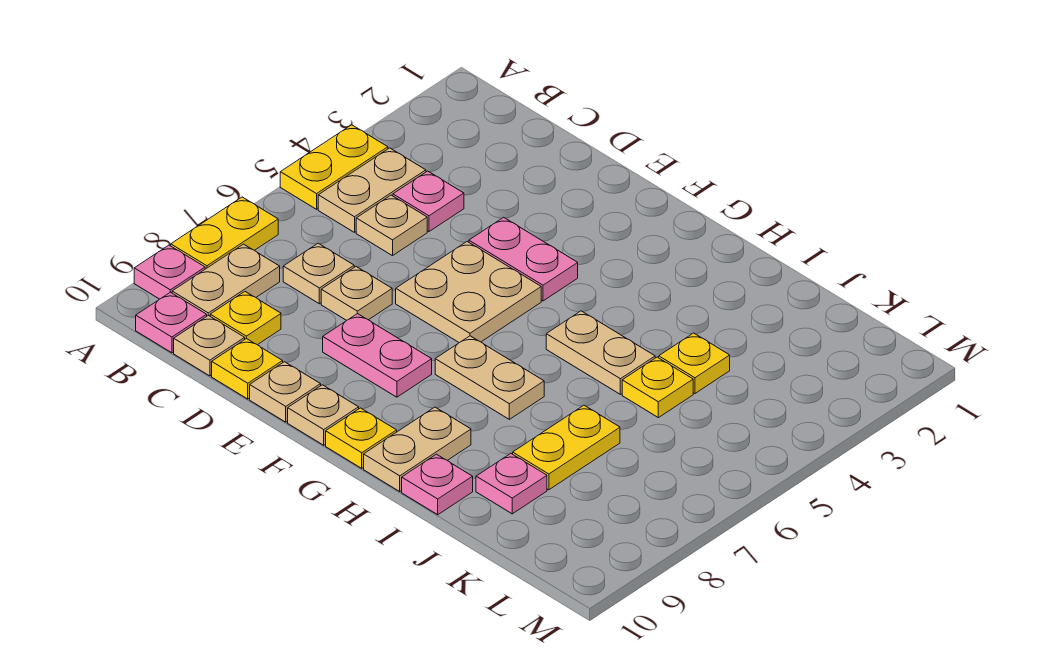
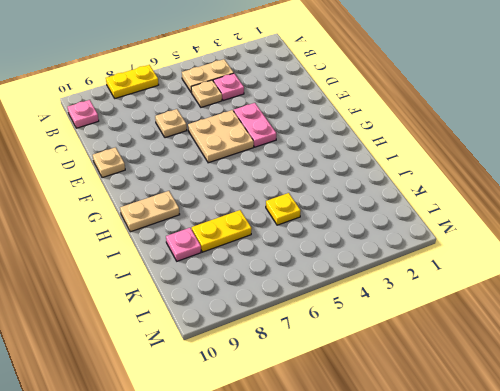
none -> yellow plate A4:A5 level 1
none -> pink plate A9 level 1
none -> tan plate B8:B9 level 1

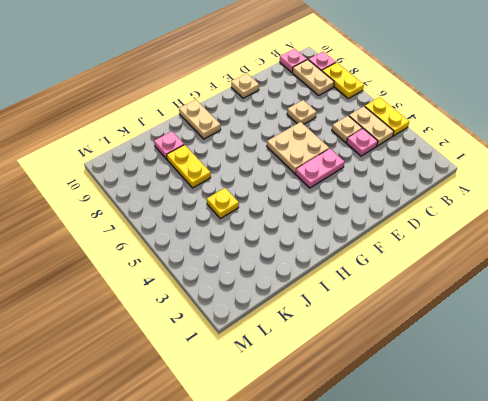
none -> tan plate C7 level 1
none -> yellow plate C9 level 1
none -> tan plate C10 level 1

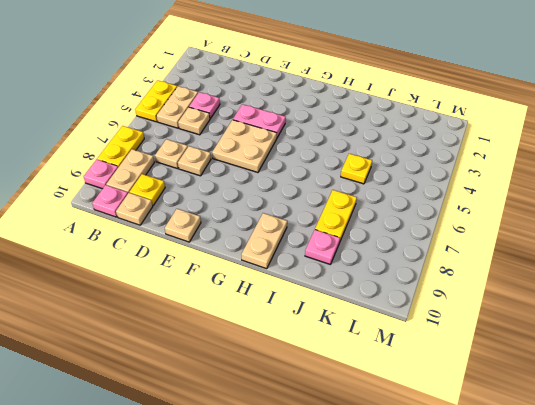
none -> yellow plate D10 level 1
none -> pink plate E8:F8 level 1
none -> tan plate F10 level 1

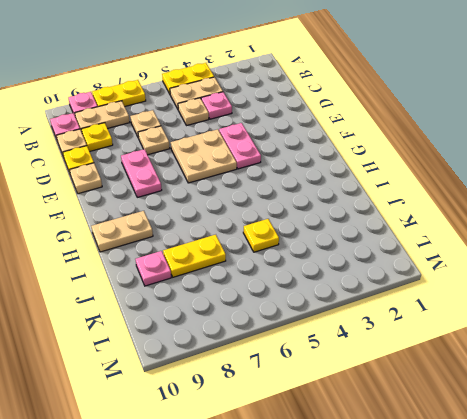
none -> tan plate F10 level 1
none -> tan plate G7:H7 level 1
none -> yellow plate G10 level 1

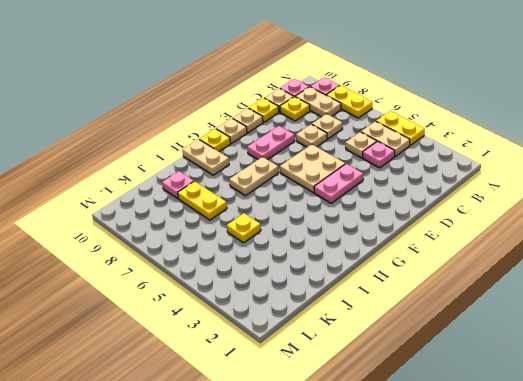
none -> tan plate H5:I5 level 1
none -> pink plate I10 level 1
none -> yellow plate J4 level 1

